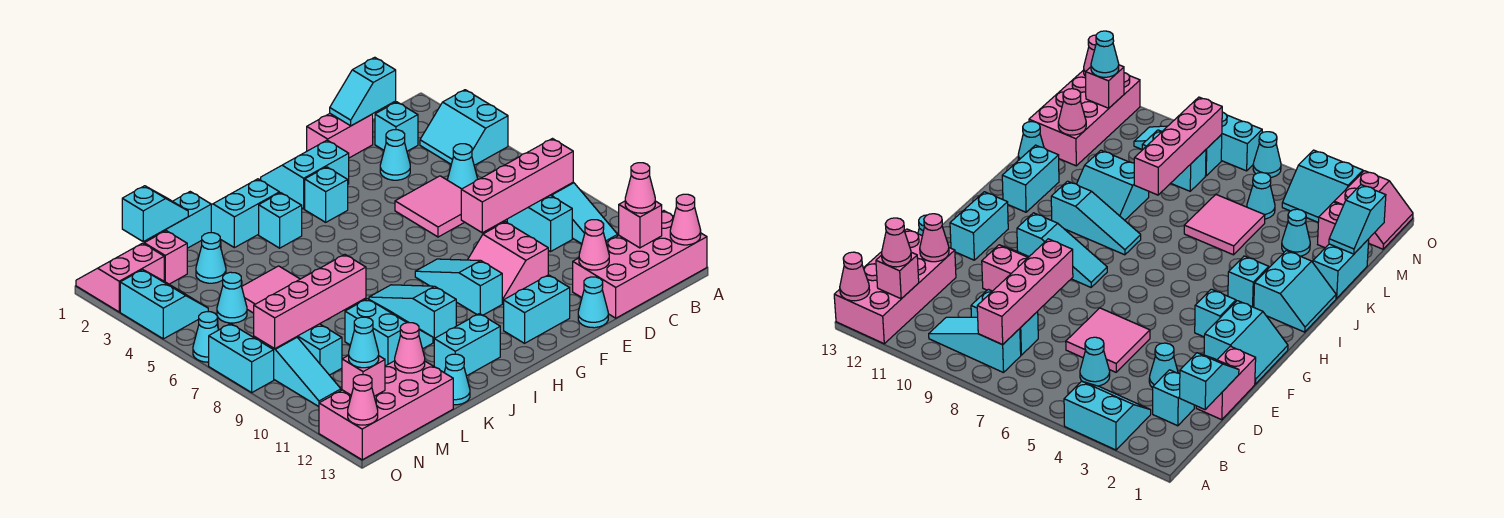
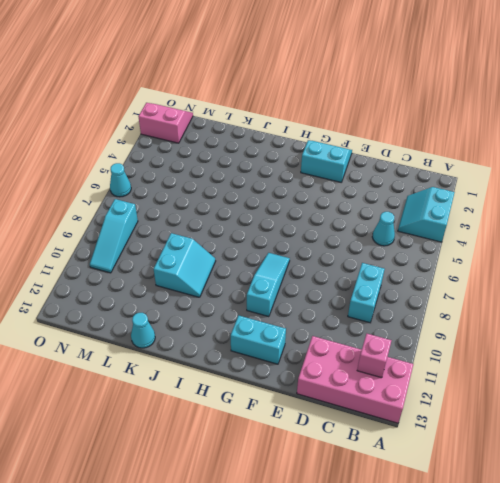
none -> cyan slope B8:B10 level 1 top 8
none -> cyan brick C2 level 1
none -> pink brick D1:E1 level 1
none -> cyan cone D3 level 1

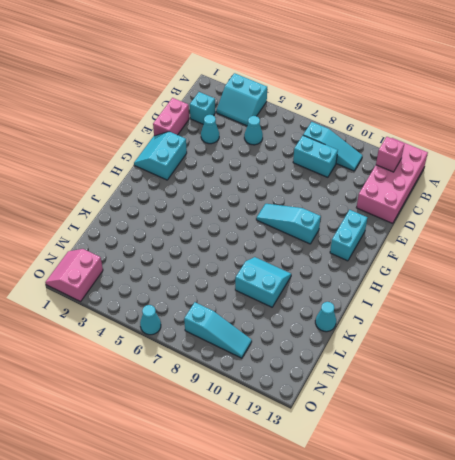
none -> pink tile D5:E6 level 1
none -> pink slope E9:F10 level 1 top E
none -> cyan cone E13 level 1
none -> cyan brick G3 level 1

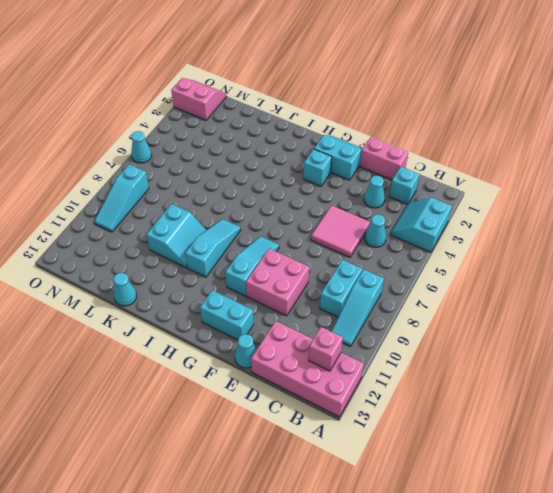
pink brick E9:F10 level 1 -> pink slope E9:F10 level 1 top E
none -> cyan slope I1:J2 level 1 top 2
none -> cyan brick I3 level 1
none -> cyan brick I12:J12 level 1
none -> cyan brick K1:L1 level 1

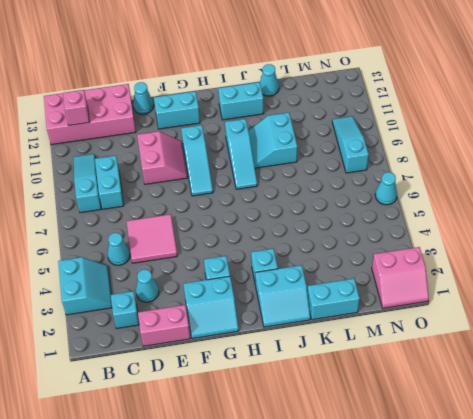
none -> pink tile K5:L6 level 1
none -> cyan cone L3 level 1
none -> pink brick L12:O13 level 1
none -> pink brick M2 level 1

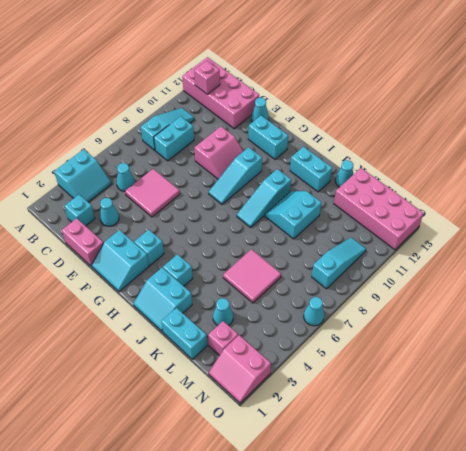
none -> cyan cone M5 level 1
none -> cyan brick M8:M9 level 1
none -> cyan slope N3:O4 level 1 top O
none -> cyan brick O7:O8 level 1

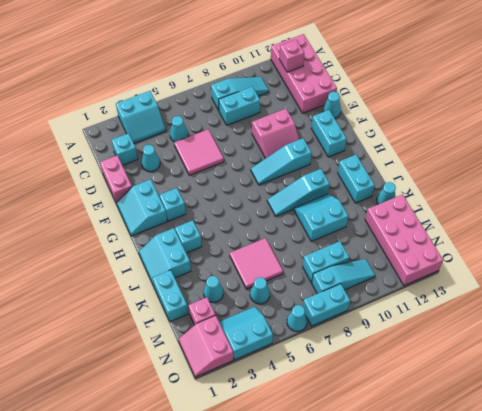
none -> pink cone A13 level 2
none -> pink brick B8:E8 level 2
none -> cyan slope C1:D1 level 2 top C
none -> pink cone D12 level 2

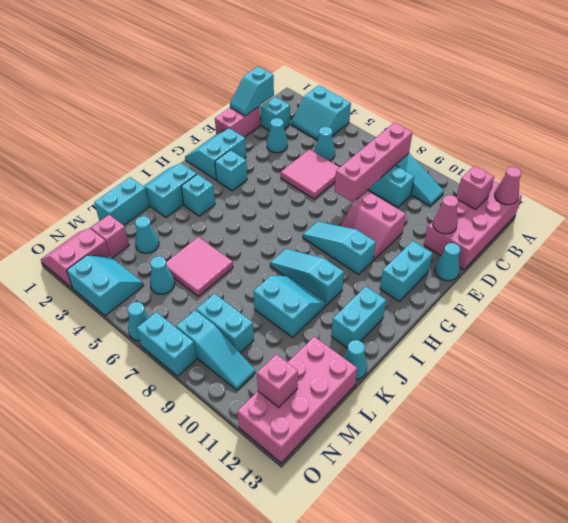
none -> pink brick K8:N8 level 2
none -> cyan slope L1:M1 level 2 top M
none -> pink cone L12 level 2
none -> pink cone O13 level 2

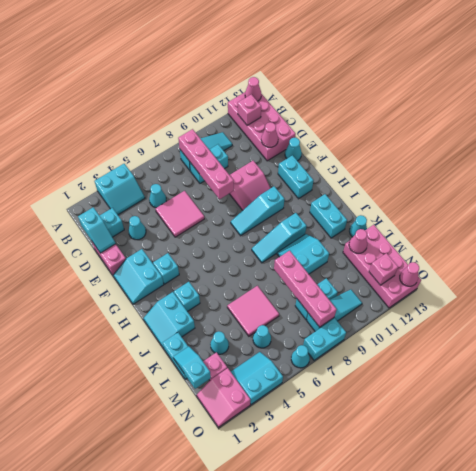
none -> pink cone B12 level 3
none -> cyan cone N12 level 3

